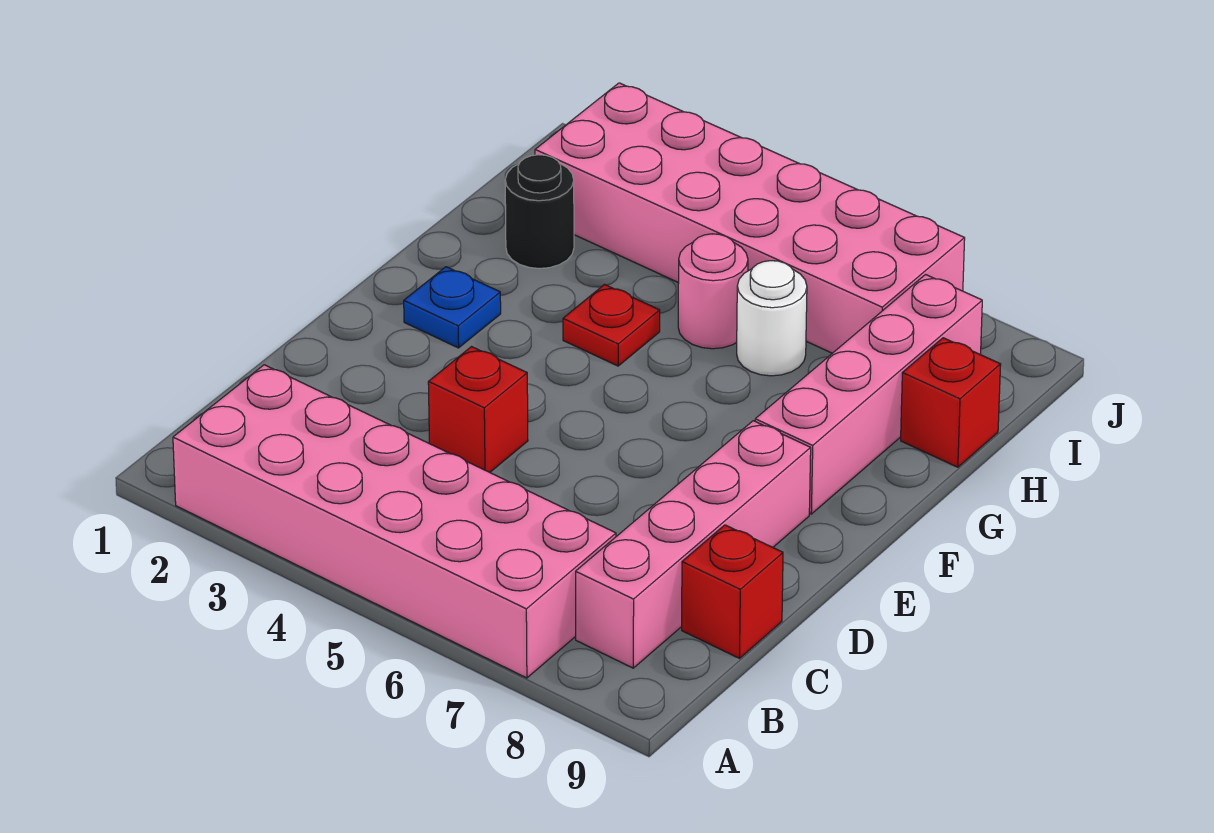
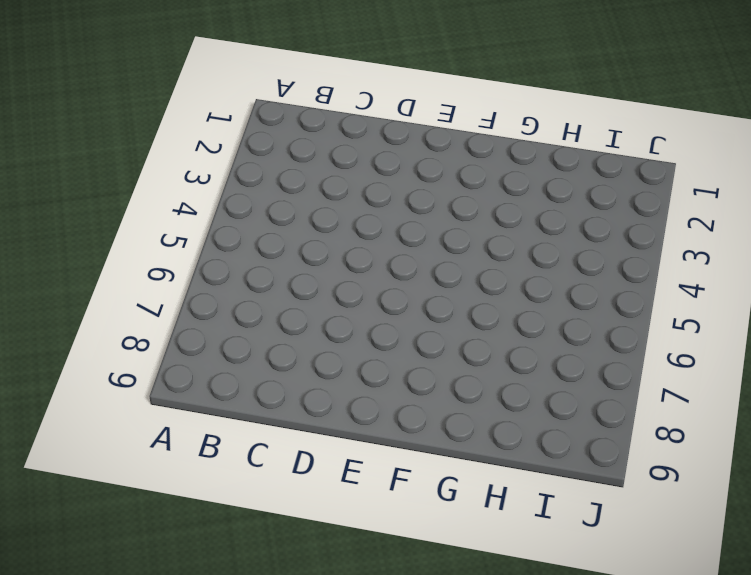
none -> pink brick A2:B7 level 1
none -> pink brick B8:E8 level 1
none -> red brick C9 level 1

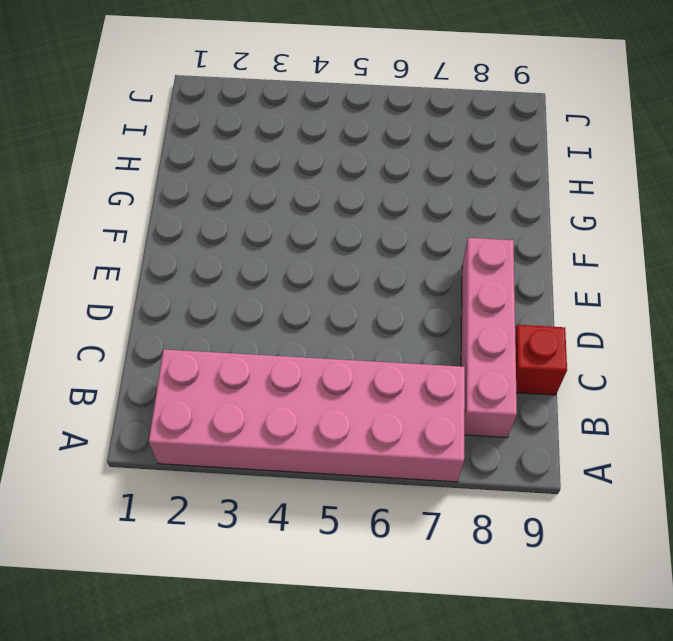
none -> red brick D4 level 1
none -> blue plate F2 level 1
none -> pink brick F8:I8 level 1

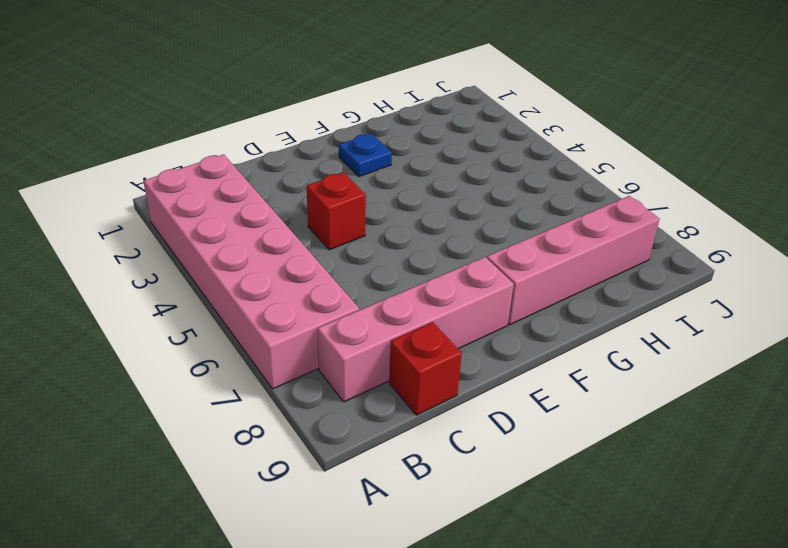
none -> red plate G4 level 1
none -> black round brick H2 level 1
none -> pink round brick H5 level 1

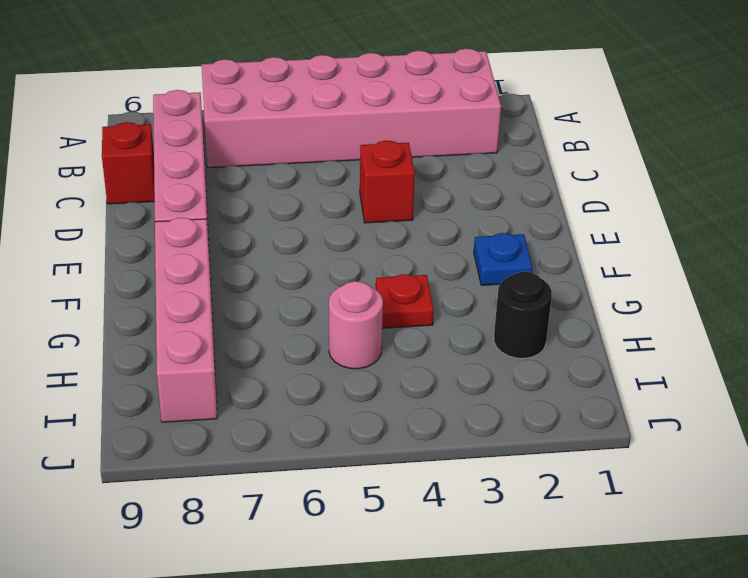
none -> white round brick H6 level 1
none -> red brick H9 level 1
none -> pink brick I2:J7 level 1

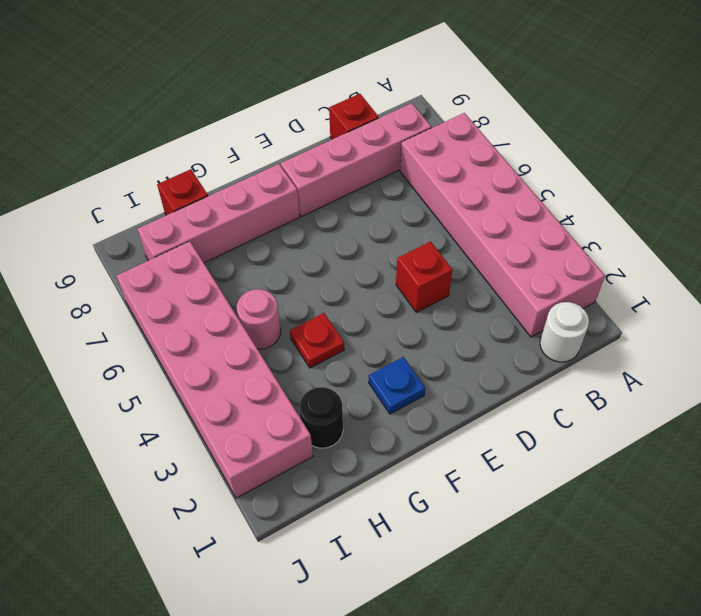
white round brick B1 level 1 -> white round brick H6 level 1

